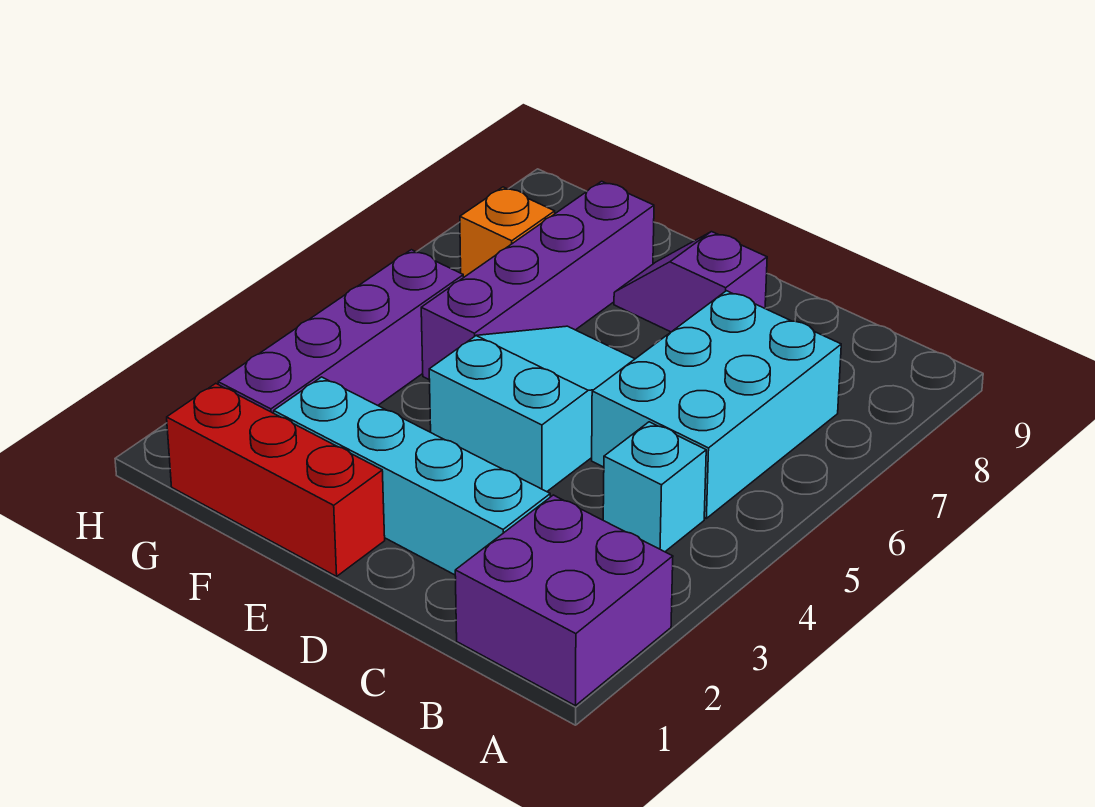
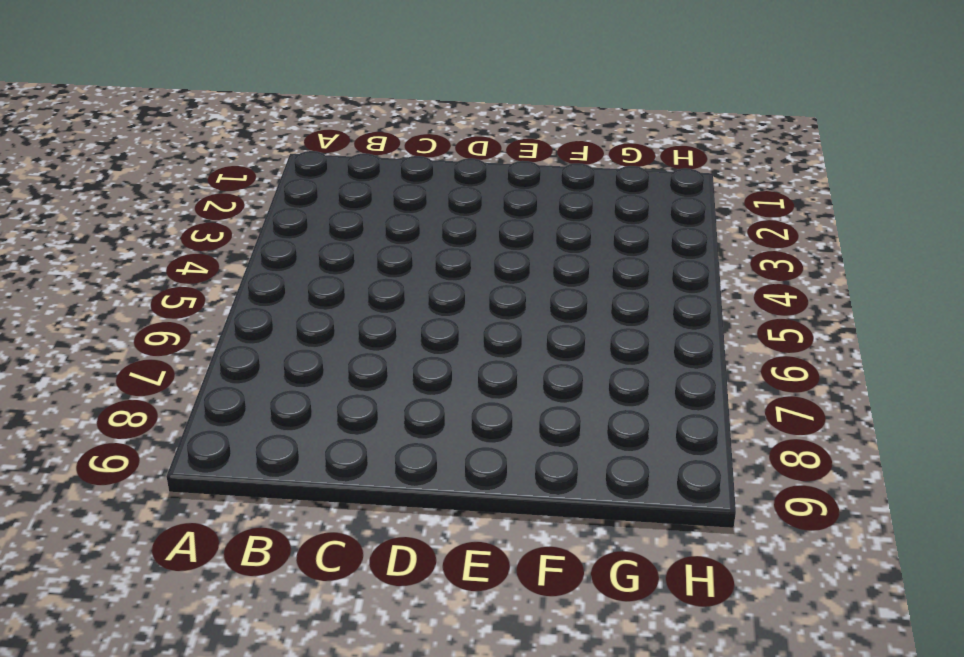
none -> purple brick A1:B2 level 1
none -> cyan brick B4 level 1

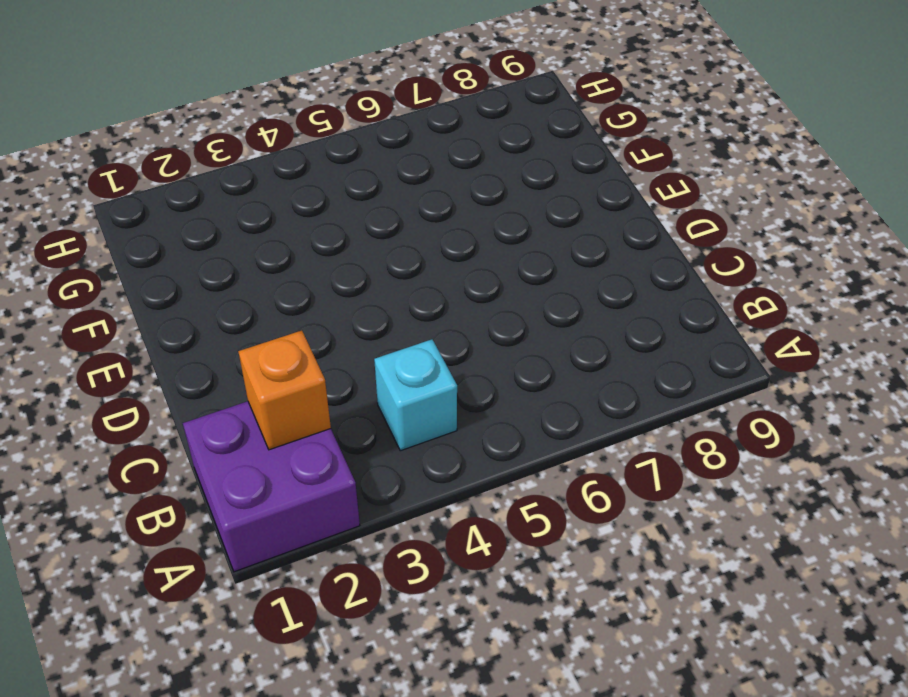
orange brick B2 level 2 -> orange brick G7 level 1
none -> cyan brick B5:C7 level 1
none -> cyan brick C2:F2 level 1

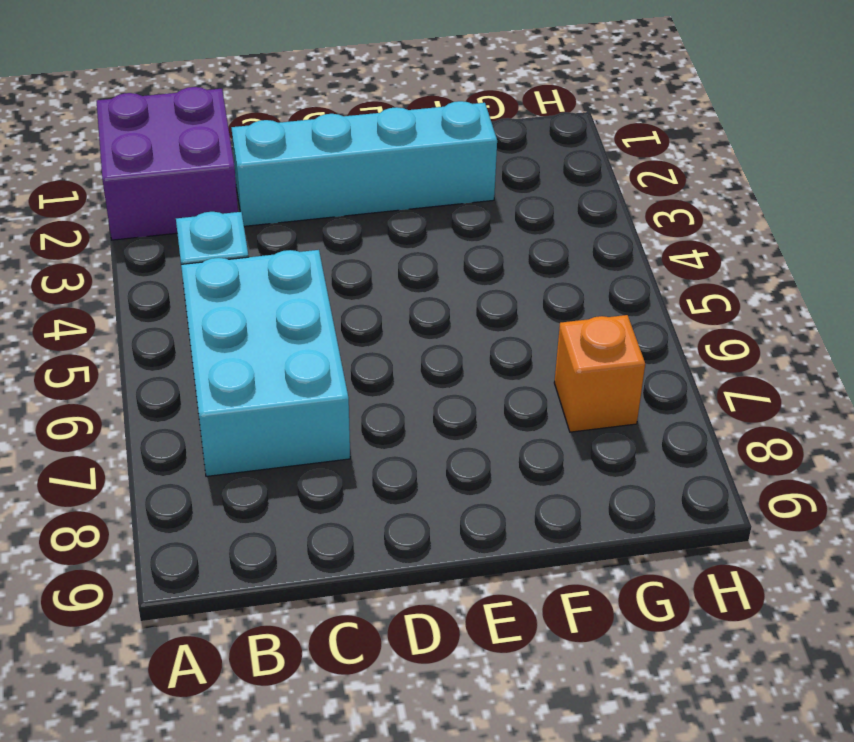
none -> cyan slope D4:E6 level 1 top 4
none -> purple slope D8:E8 level 1 top D

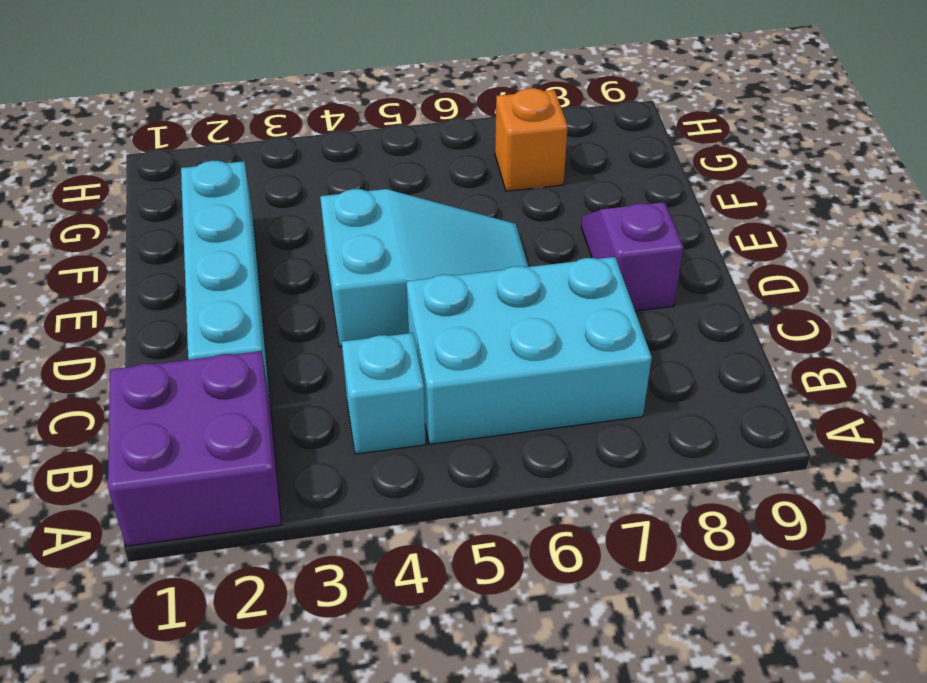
none -> red brick E1:G1 level 1
none -> purple brick F5:F8 level 1

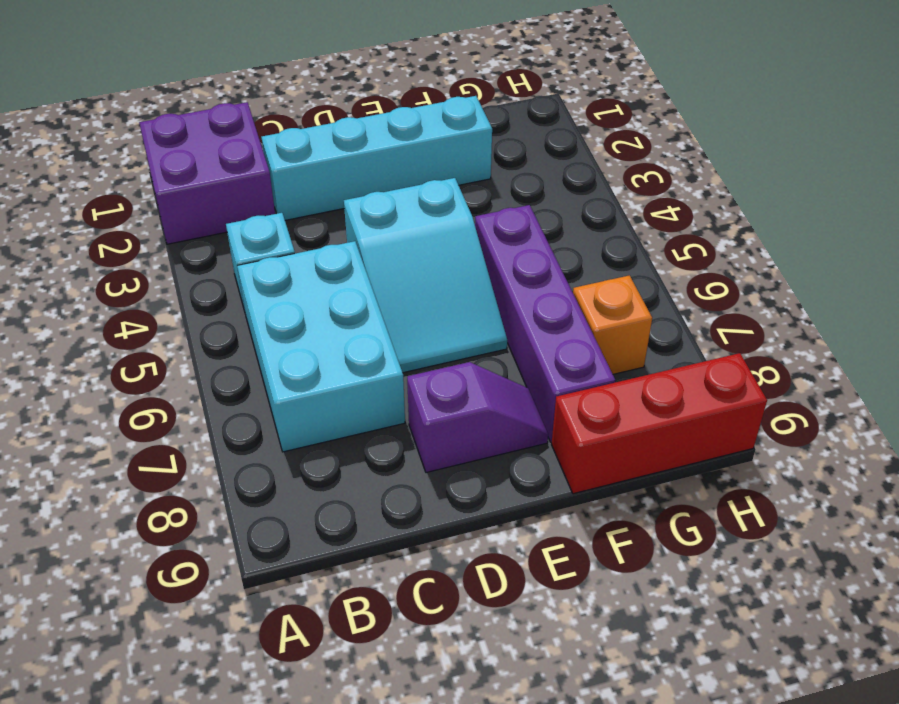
red brick F9:H9 level 1 -> red brick E1:G1 level 1
none -> purple brick G2:G5 level 1

